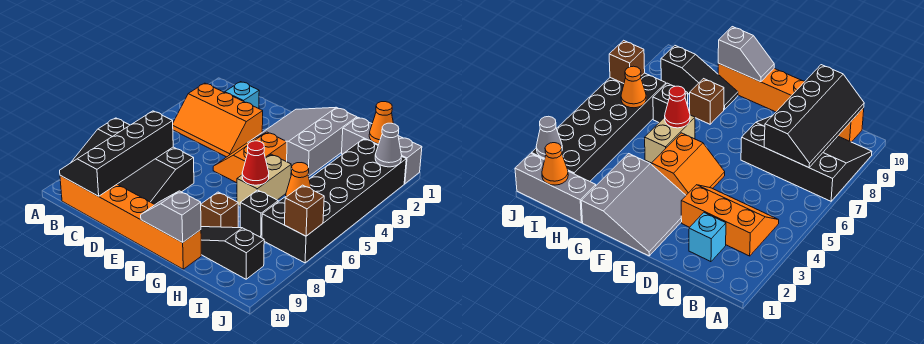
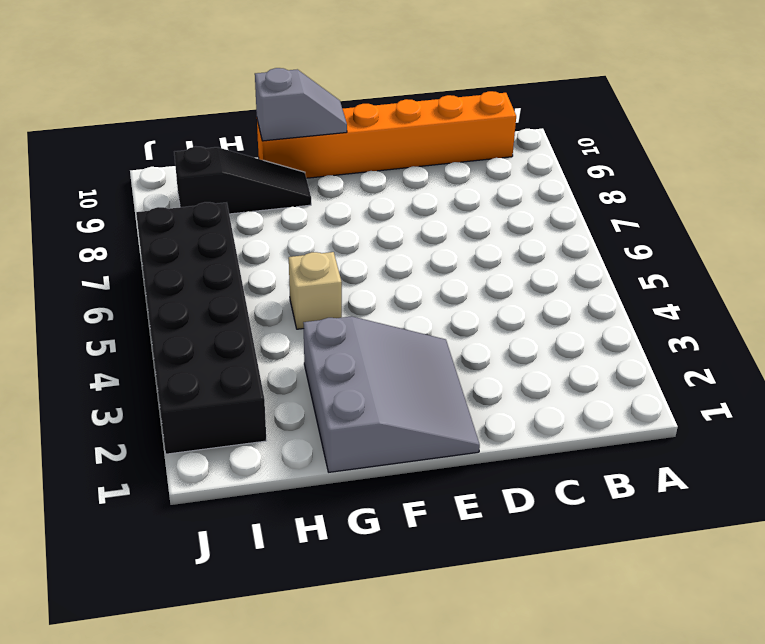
tan brick G5 level 1 -> tan brick G5:G6 level 1
none -> black slope A7:D9 level 1 top 7
none -> orange slope B3:D4 level 1 top 3
none -> cyan brick C2 level 1

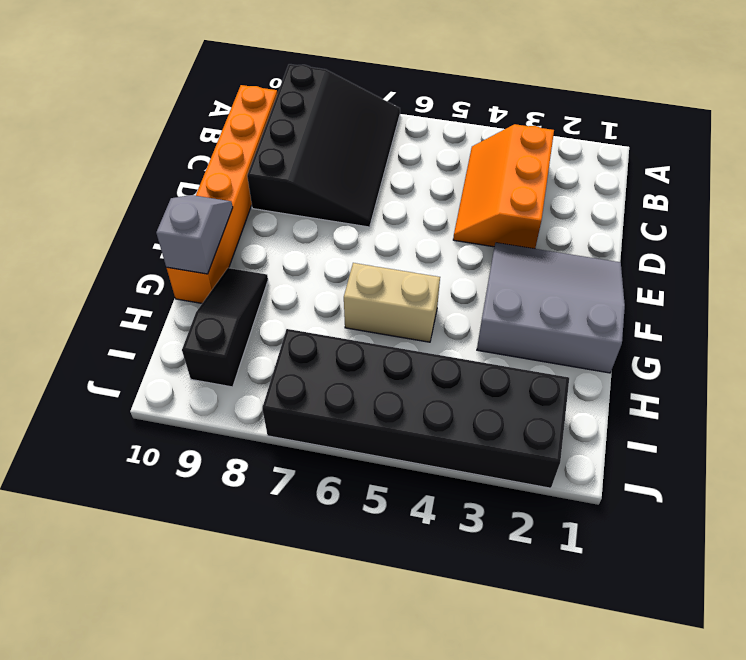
black slope A7:D9 level 1 top 9 -> black slope A7:D9 level 1 top 7
none -> cyan brick C2 level 1
none -> orange slope E4:F5 level 1 top F
none -> brown brick G8 level 1

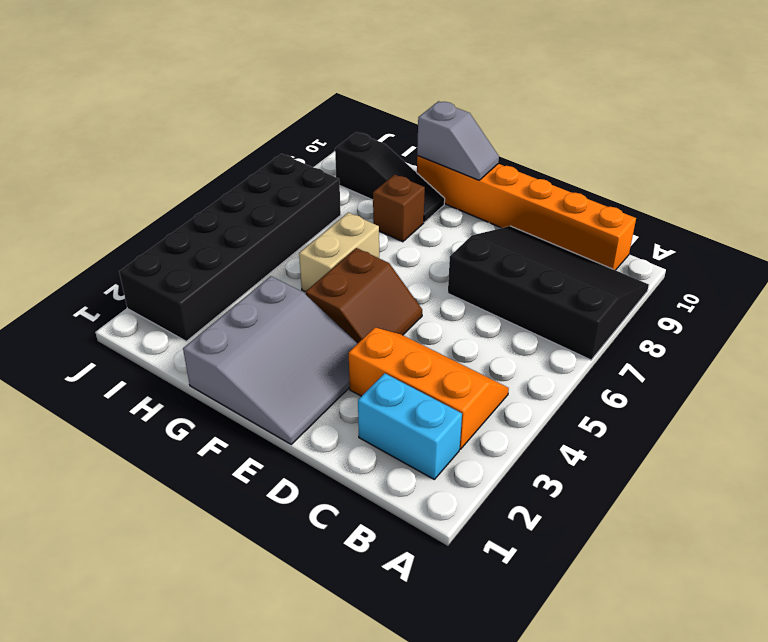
cyan brick B2:C2 level 1 -> cyan brick C2 level 1
brown slope E4:F5 level 1 top F -> orange slope E4:F5 level 1 top F
none -> grey brick H1:J1 level 1
none -> black brick H7 level 1
none -> black slope B7:C10 level 2 top C

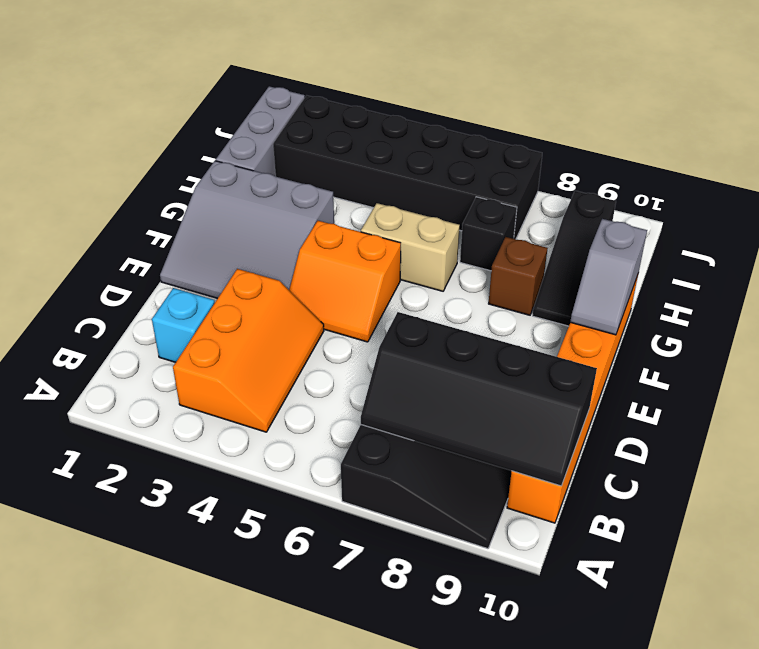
none -> red cone G6 level 2
none -> orange cone I1 level 2
none -> orange cone I6 level 2

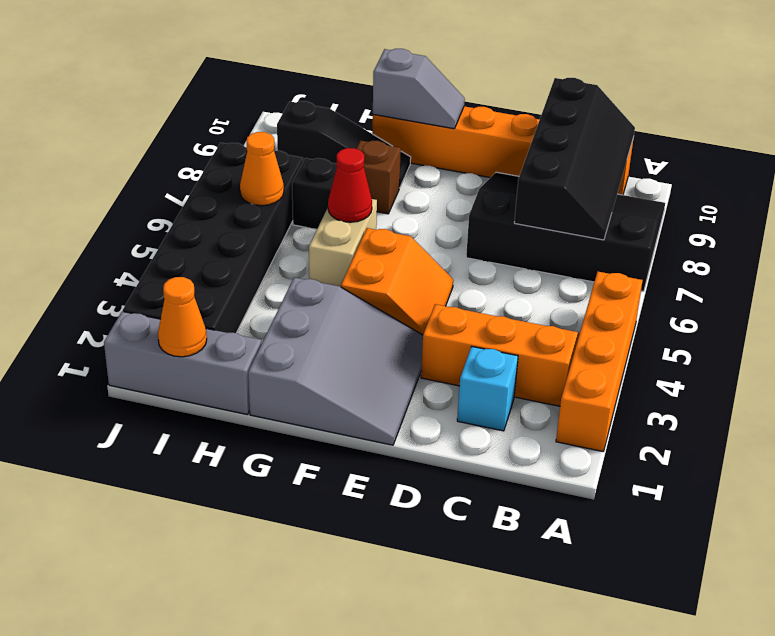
orange brick A2:A5 level 1 -> none
none -> grey cone J2 level 2
none -> brown brick J7 level 2

